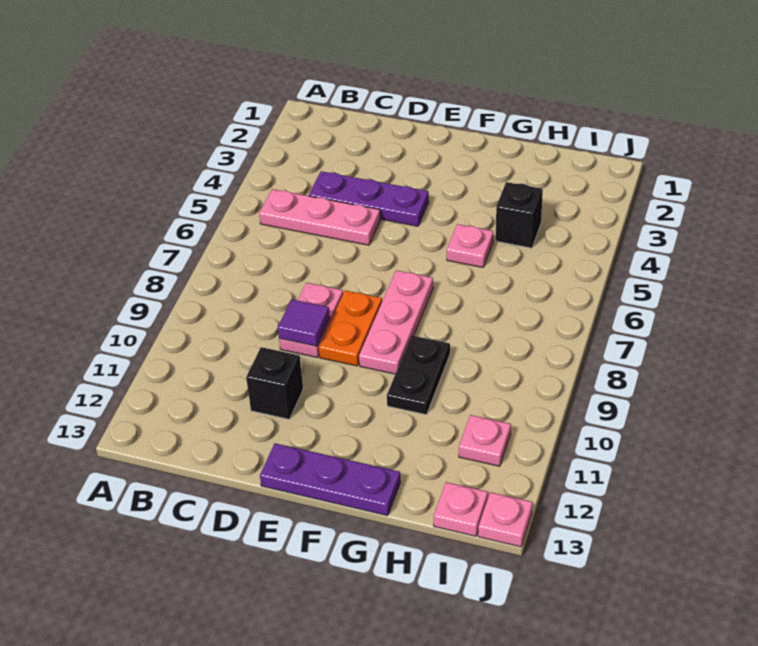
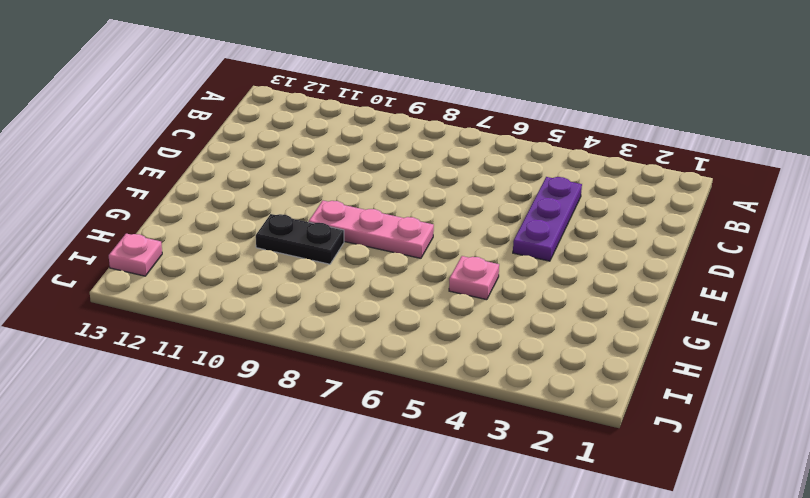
none -> pink plate B5:D5 level 1
none -> pink plate D8:D9 level 1
none -> black brick D11 level 1

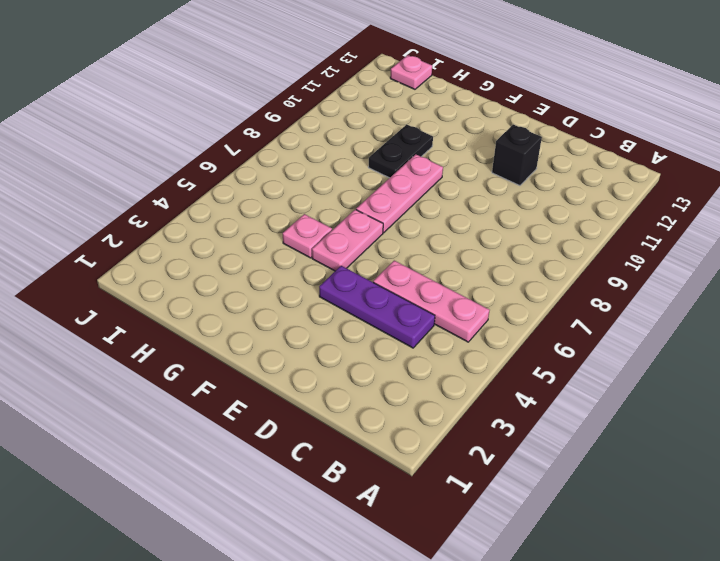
pink plate F5:F6 level 1 -> pink plate D8:D9 level 1
none -> orange plate E8:E9 level 1
none -> purple plate E13:G13 level 1
none -> black brick H4 level 1

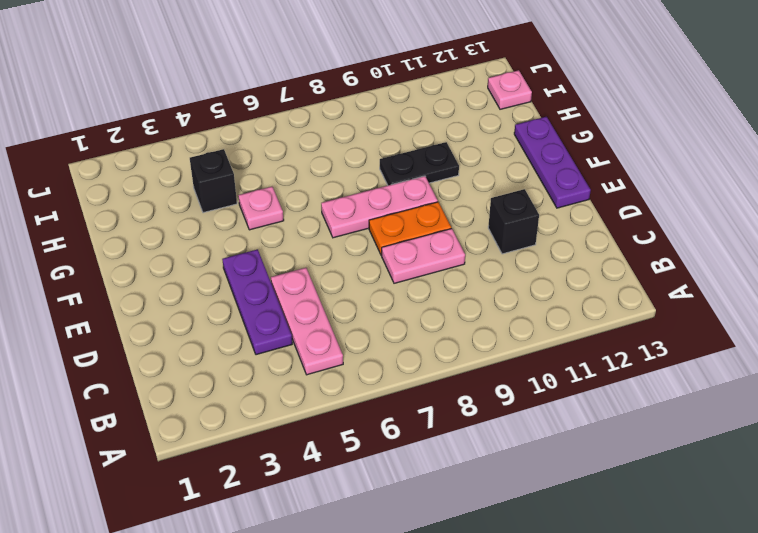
none -> pink plate I11 level 1
none -> pink plate J13 level 1
none -> purple tile D9 level 2

